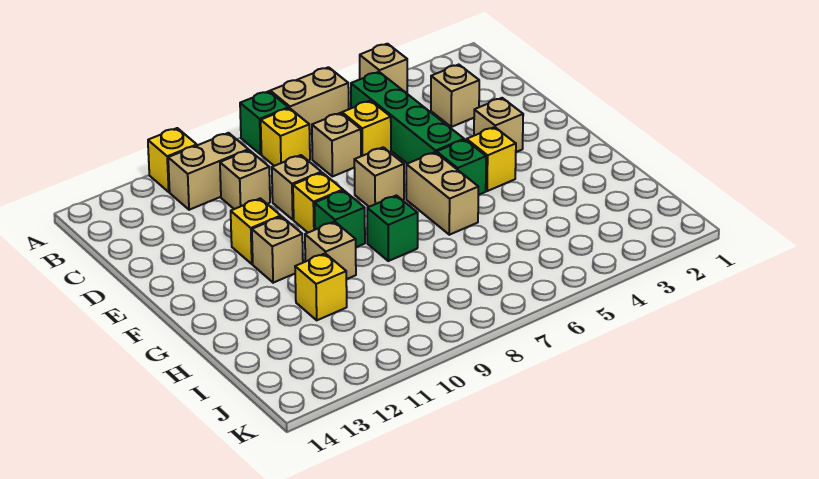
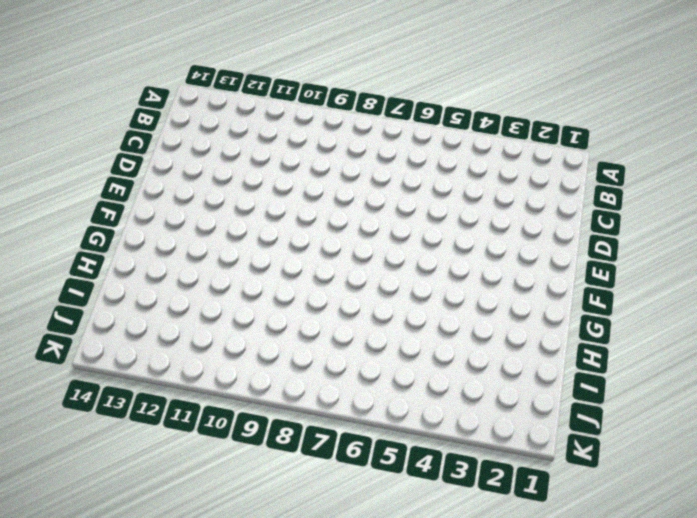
none -> tan brick A4 level 1
none -> tan brick A6:A7 level 1
none -> green brick A8 level 1

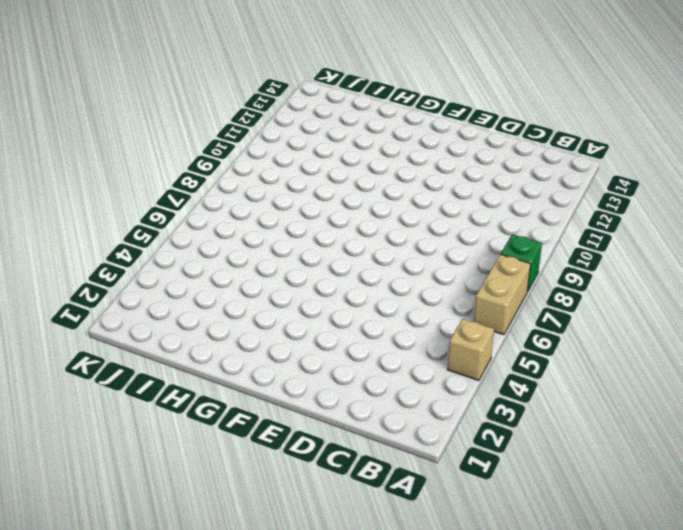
none -> yellow brick A11 level 1
none -> green brick B5:E5 level 1
none -> yellow brick B8 level 1

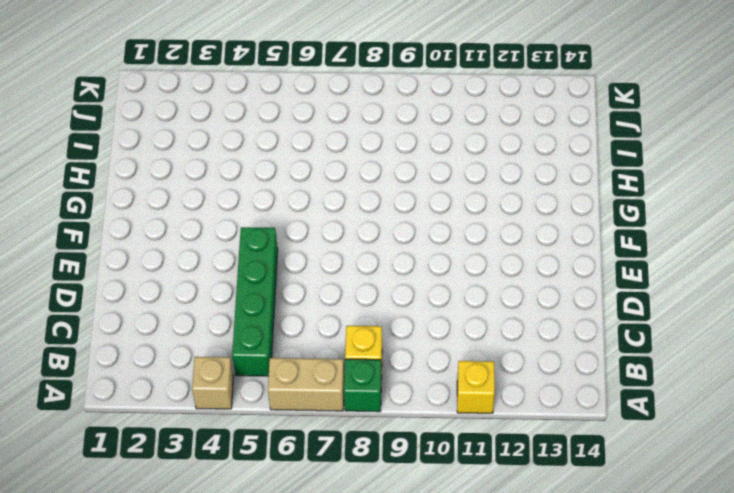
none -> tan brick B10:B11 level 1
none -> tan brick C3 level 1
none -> yellow brick C6 level 1

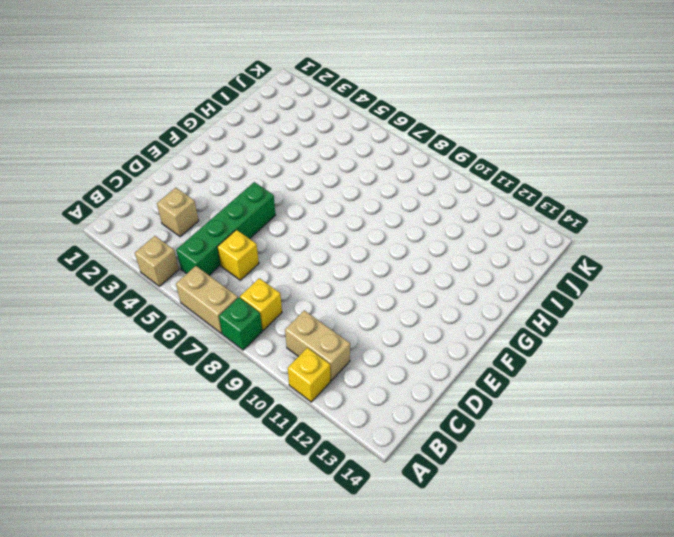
none -> tan brick C7 level 1
none -> tan brick C10 level 1
none -> tan brick D9 level 1

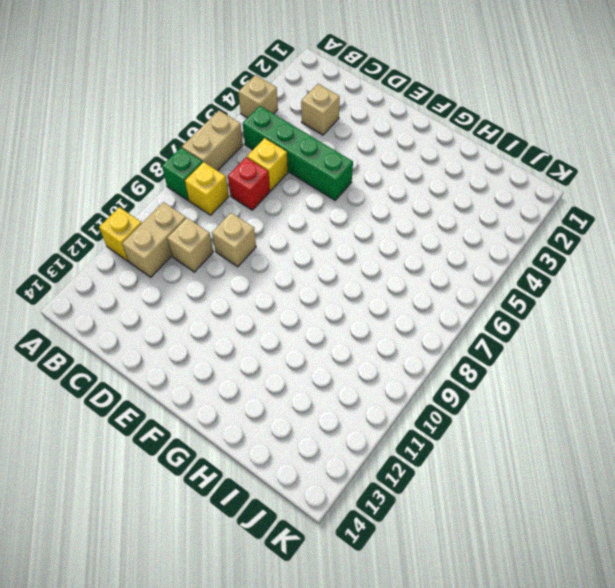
red brick C7 level 1 -> tan brick C7 level 1
none -> tan brick E3 level 1
none -> tan brick E7 level 1
none -> yellow brick E9 level 1

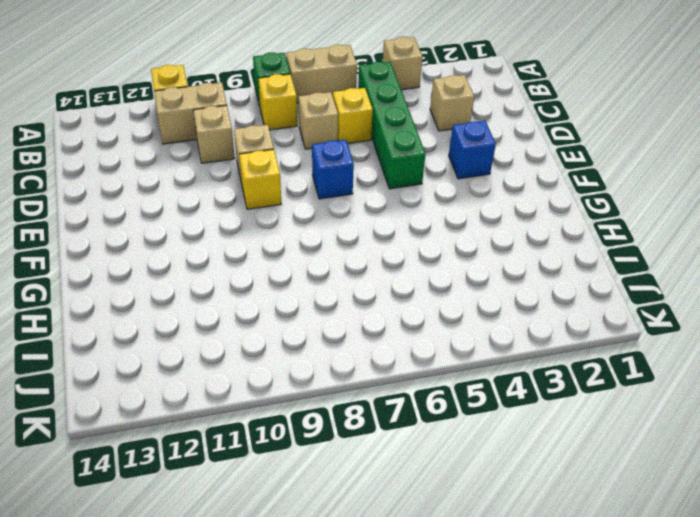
blue brick E3 level 1 -> tan brick E3 level 1
blue brick E7 level 1 -> tan brick E7 level 1
none -> yellow brick E11 level 1
none -> yellow brick F4 level 1
none -> green brick F5 level 1

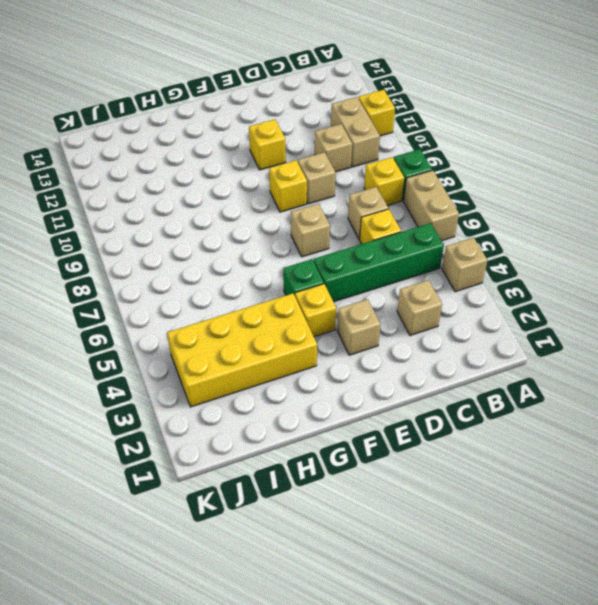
yellow brick G3:J4 level 1 -> none
none -> tan brick F6:G6 level 1
none -> green brick F9 level 1
none -> tan brick F11 level 1

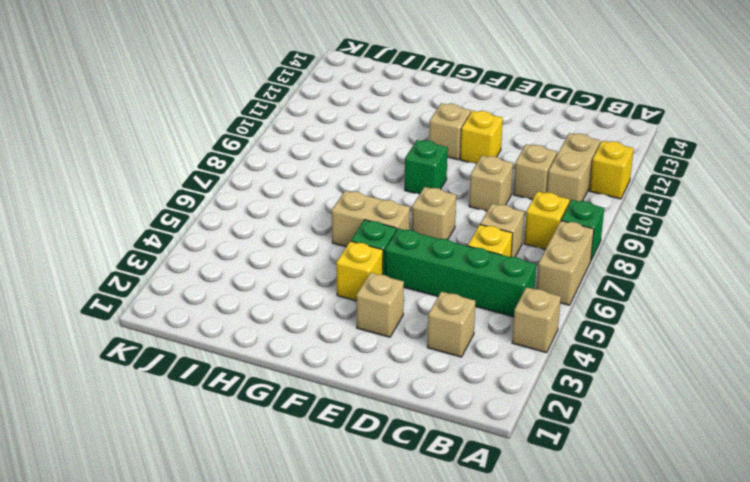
none -> yellow brick E9 level 1
none -> green brick G8 level 1
none -> tan brick G10 level 1

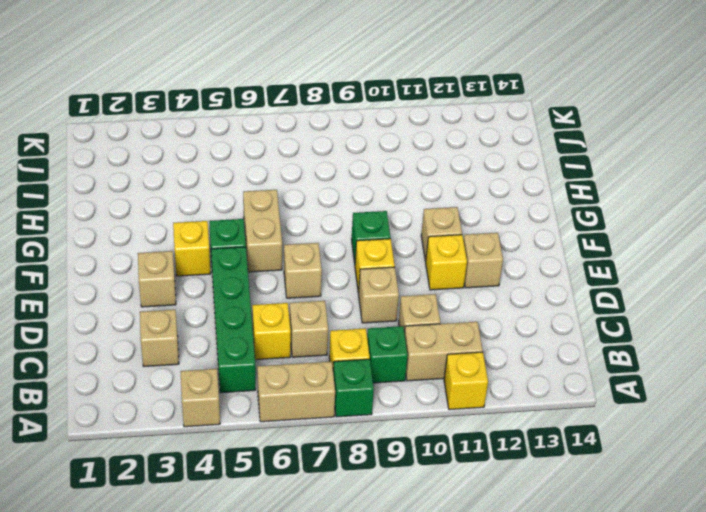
green brick B9 level 1 -> green brick G8 level 1
tan brick E12 level 1 -> tan brick G10 level 1
none -> yellow brick H11 level 1

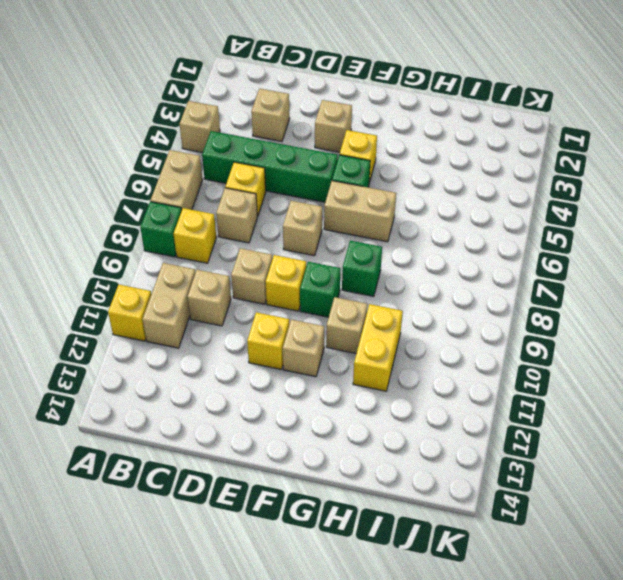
yellow brick H10:H11 level 1 -> yellow brick H11 level 1

